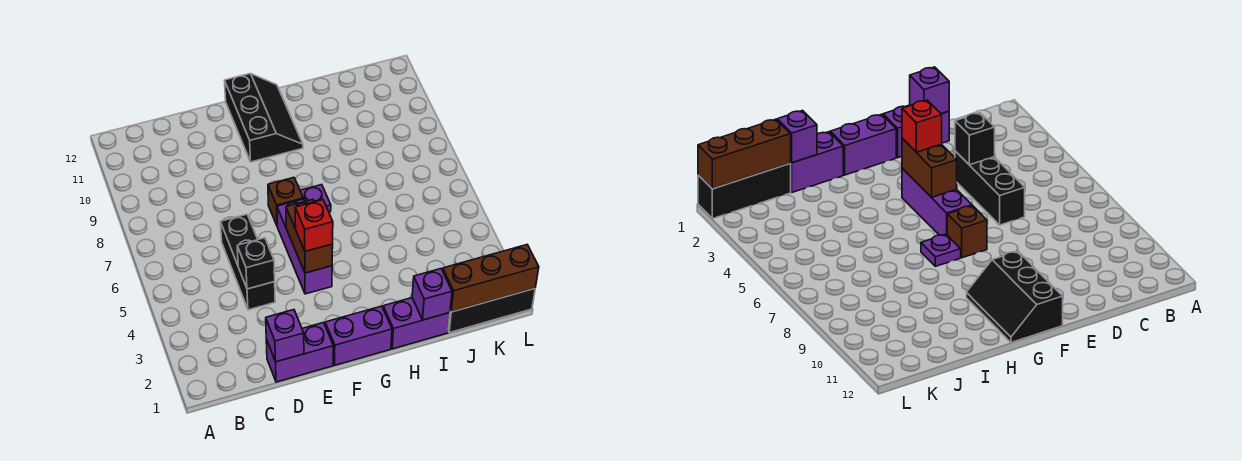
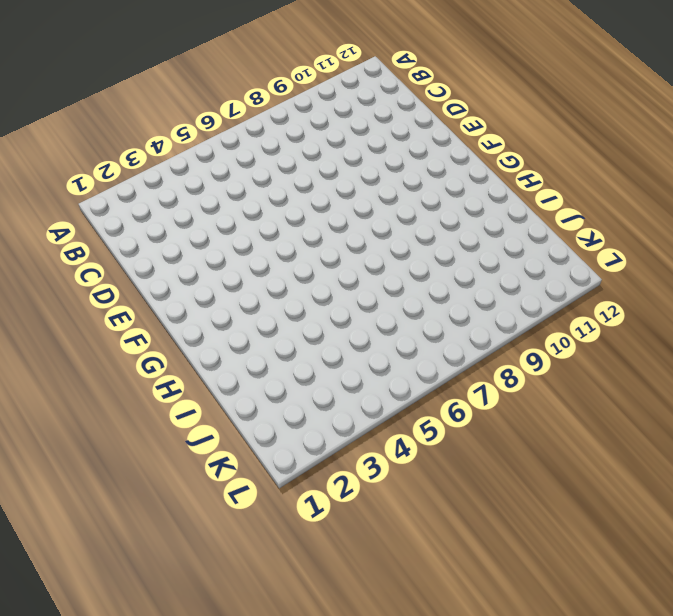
none -> purple brick D1:E1 level 1
none -> black brick D4:D6 level 1
none -> purple brick F1:G1 level 1

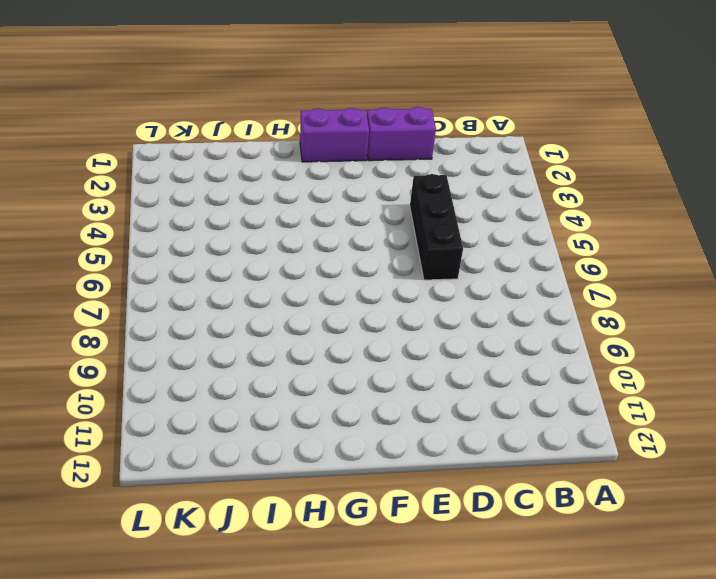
none -> purple brick F4:F6 level 1
none -> brown brick F7 level 1
none -> black slope F10:G12 level 1 top F

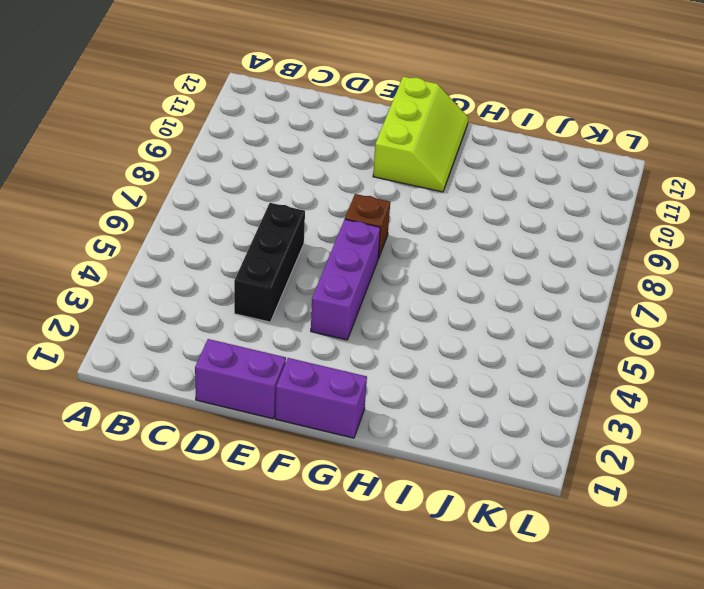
lime slope F10:G12 level 1 top F -> black slope F10:G12 level 1 top F
none -> purple plate G7 level 1
none -> purple brick H1:I1 level 1
none -> black brick J1:L1 level 1

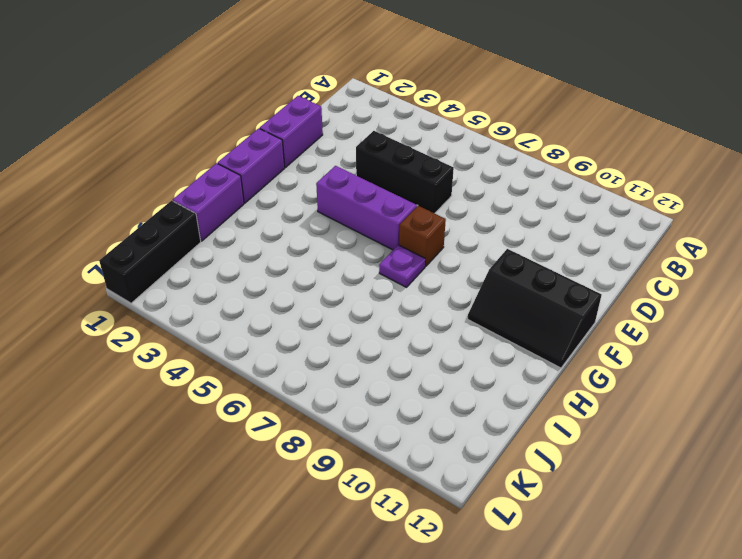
none -> purple brick D1 level 2
none -> black brick D4 level 2
none -> brown brick F4:F5 level 2

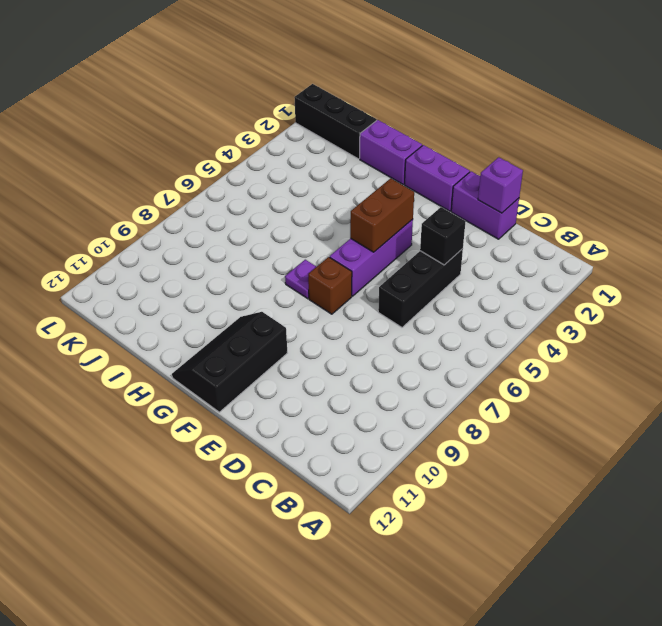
none -> purple brick I1 level 2
none -> brown brick J1:L1 level 2
none -> red brick F4 level 3

